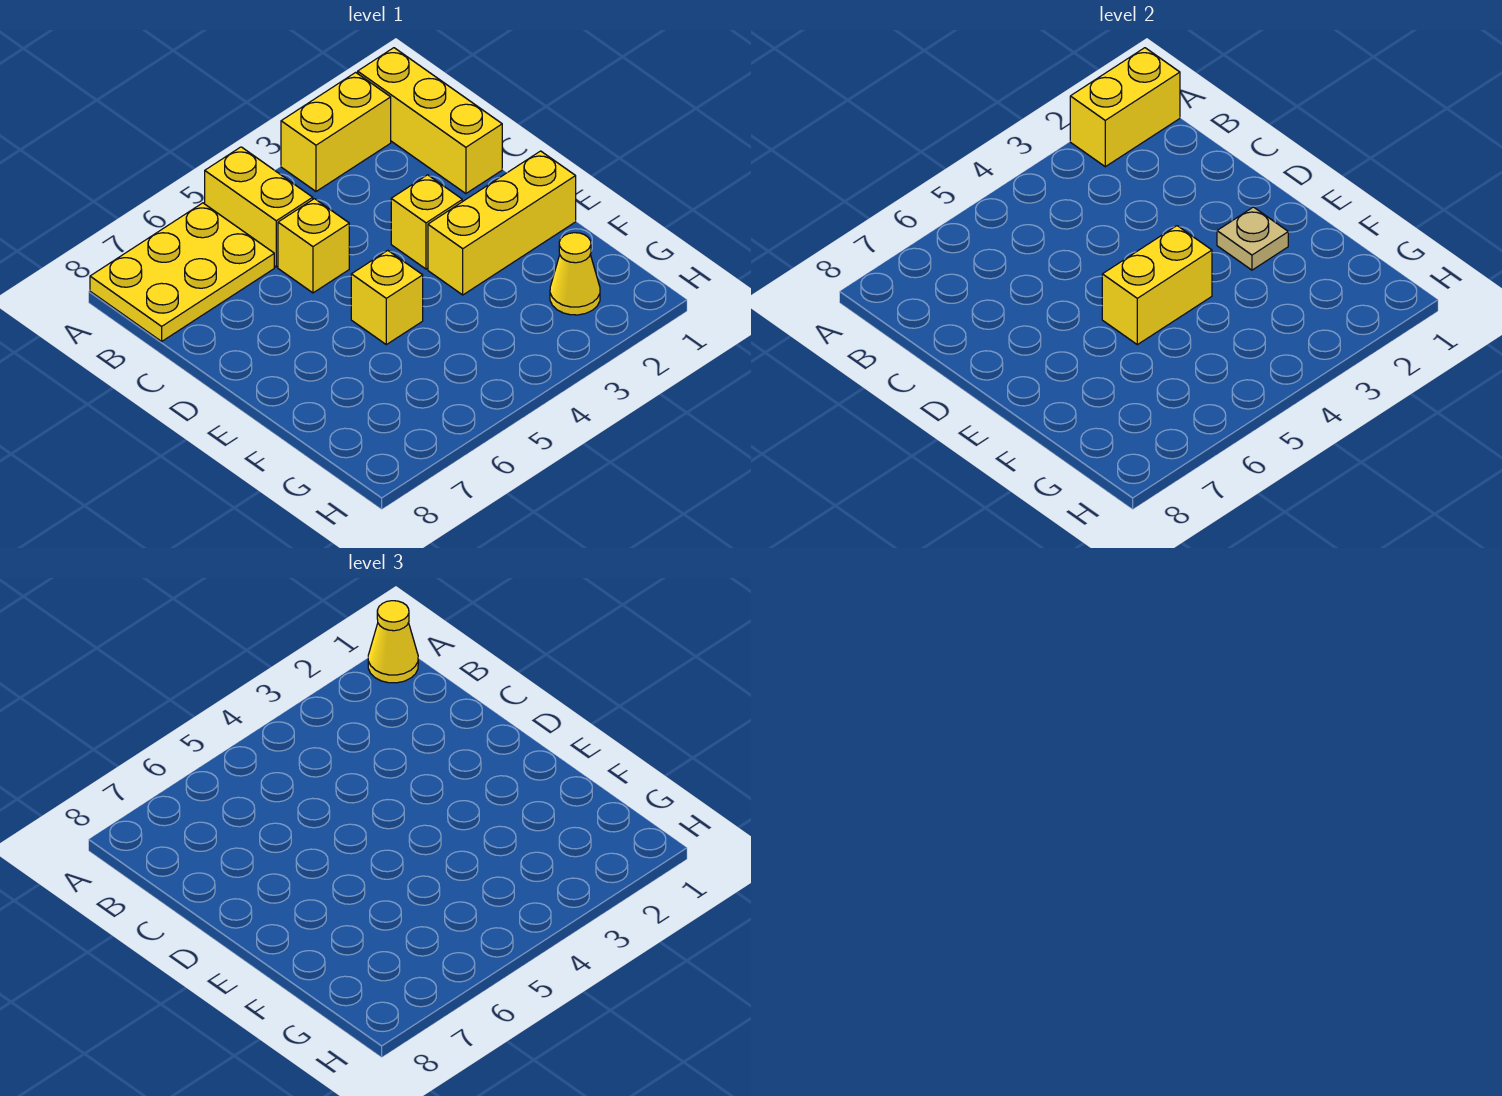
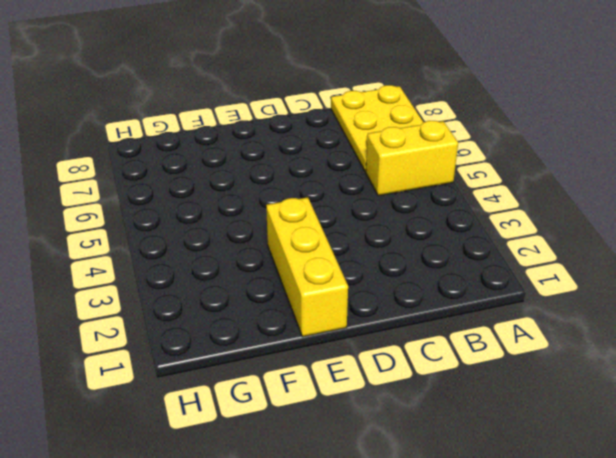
none -> yellow brick A1:C1 level 1
none -> yellow brick A2:A3 level 1
none -> yellow brick C5 level 1

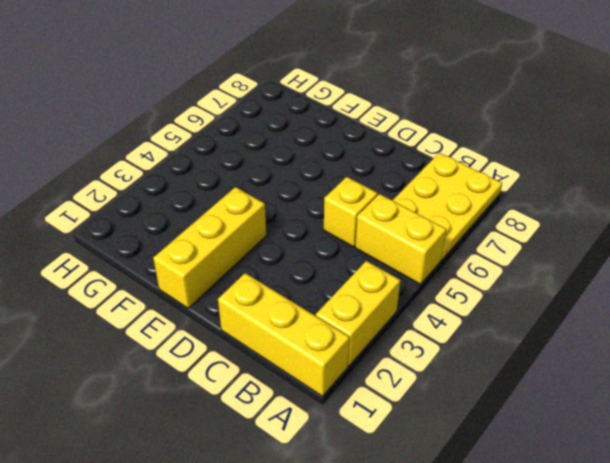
none -> yellow brick D3 level 1
none -> yellow brick E5 level 1
none -> yellow cone G2 level 1

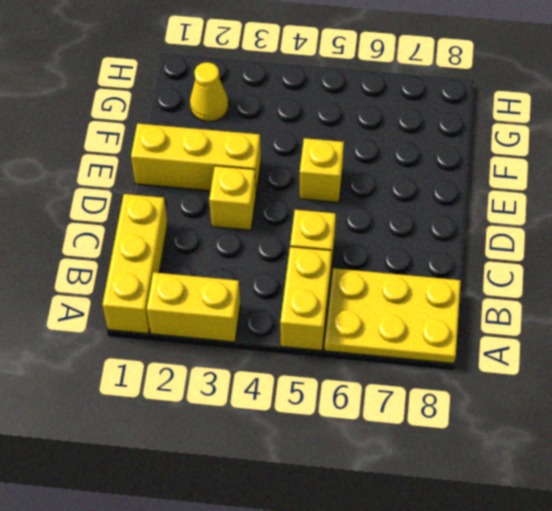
none -> yellow brick A1:A2 level 2
none -> tan plate E2 level 2
none -> yellow brick E4:E5 level 2

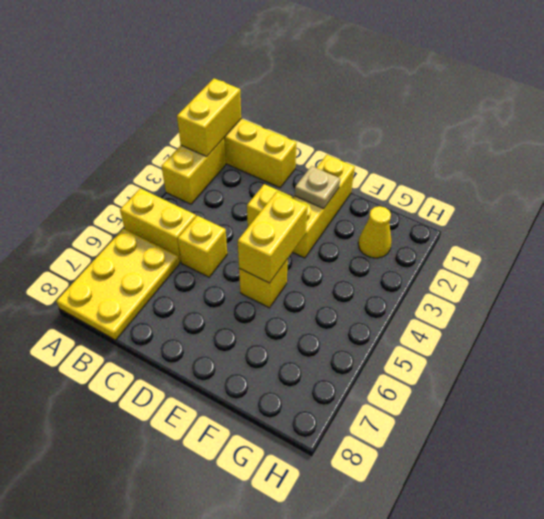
none -> yellow cone A1 level 3

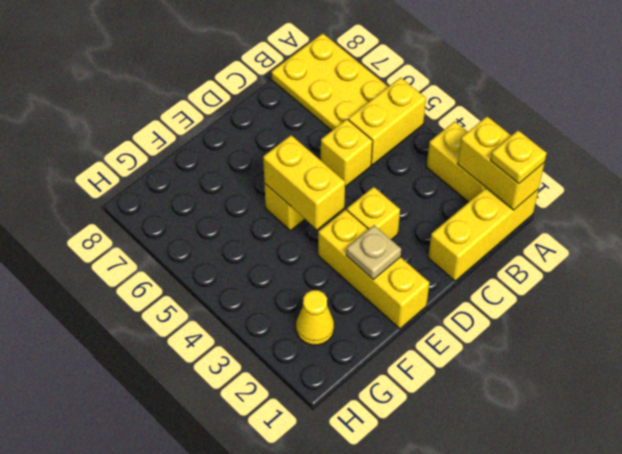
yellow plate A1 level 3 -> yellow cone A1 level 3

